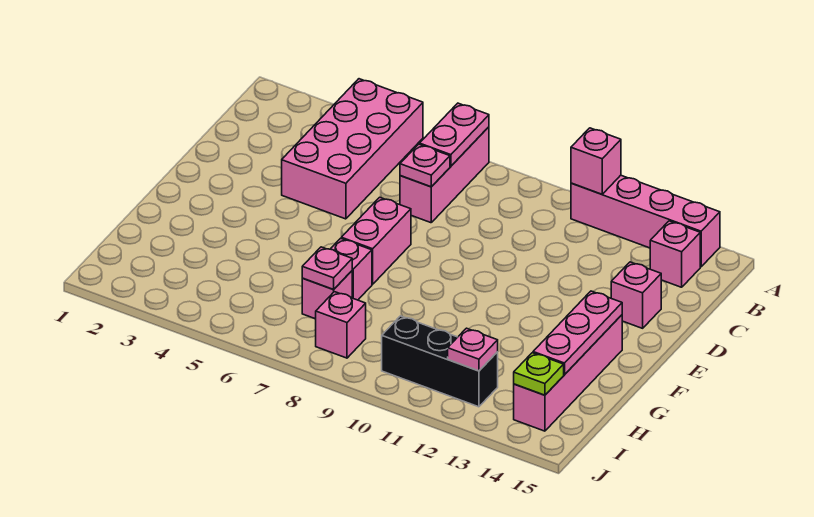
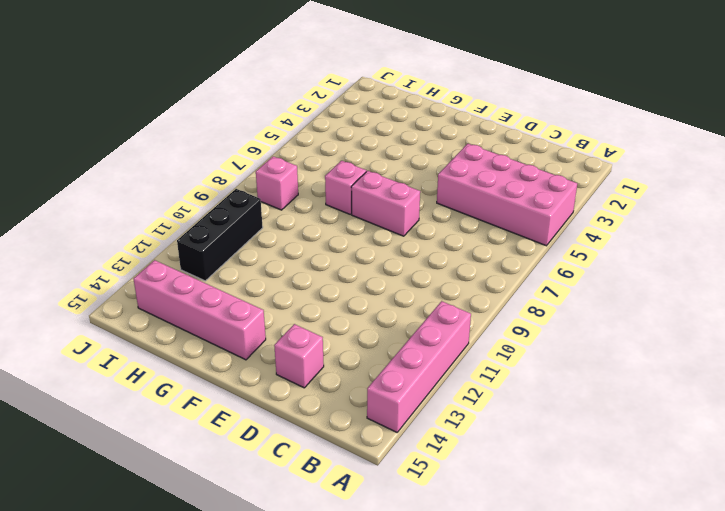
none -> pink brick A7:C7 level 1
none -> pink brick B14 level 1
none -> pink brick H7 level 1

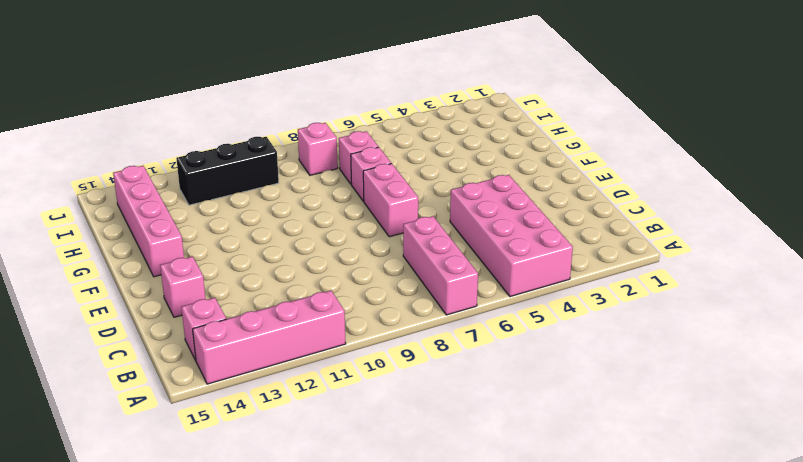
none -> pink plate A7:B7 level 2
none -> pink brick A11 level 2
none -> pink plate C7 level 2

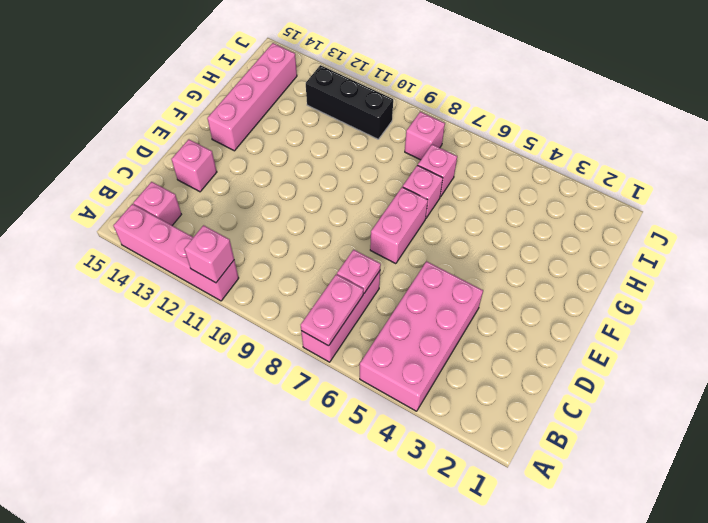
none -> pink plate F14:H14 level 2
none -> pink plate H7 level 2
none -> pink plate I12 level 2

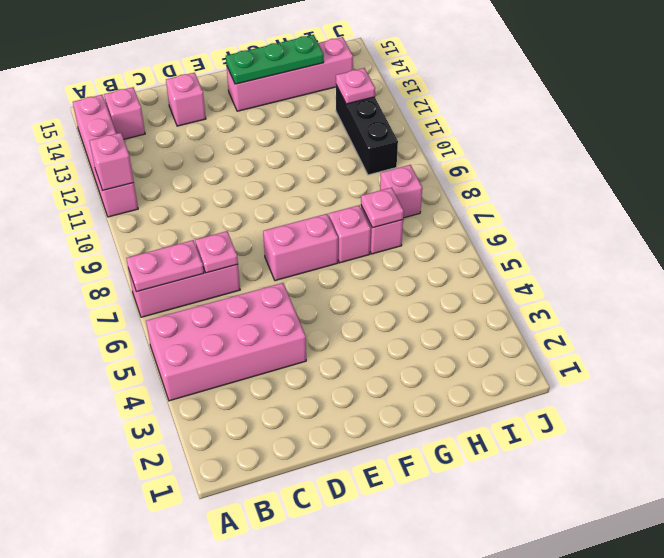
green plate F14:H14 level 2 -> pink plate F14:H14 level 2
none -> lime plate I14 level 2

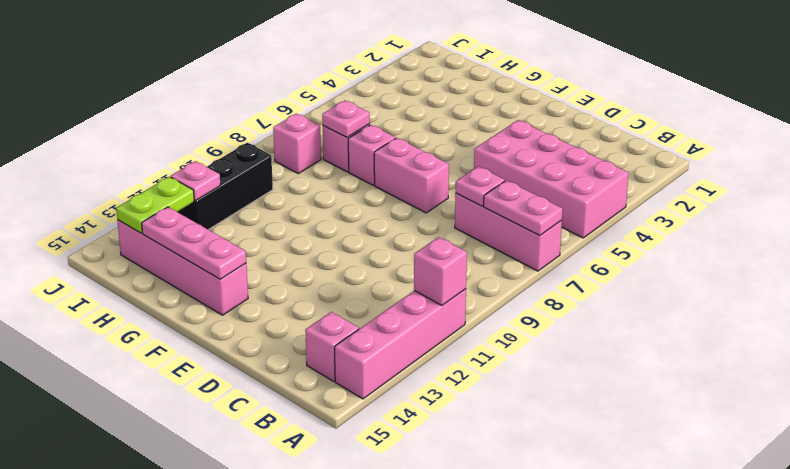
lime plate I13:I14 level 2 -> lime plate I14 level 2
none -> pink brick D14 level 1

